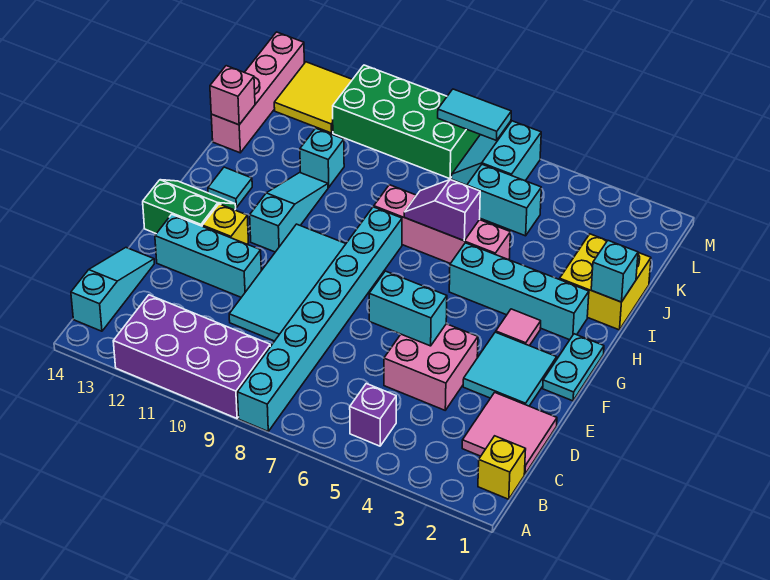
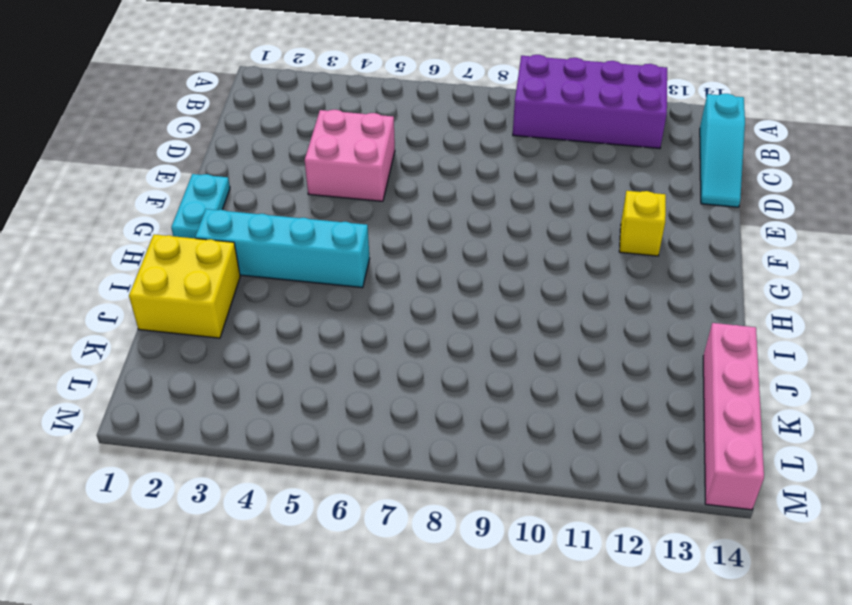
none -> cyan brick A8:H8 level 1
none -> yellow brick B1 level 1
none -> purple brick B5 level 1
none -> pink tile C1:D2 level 1

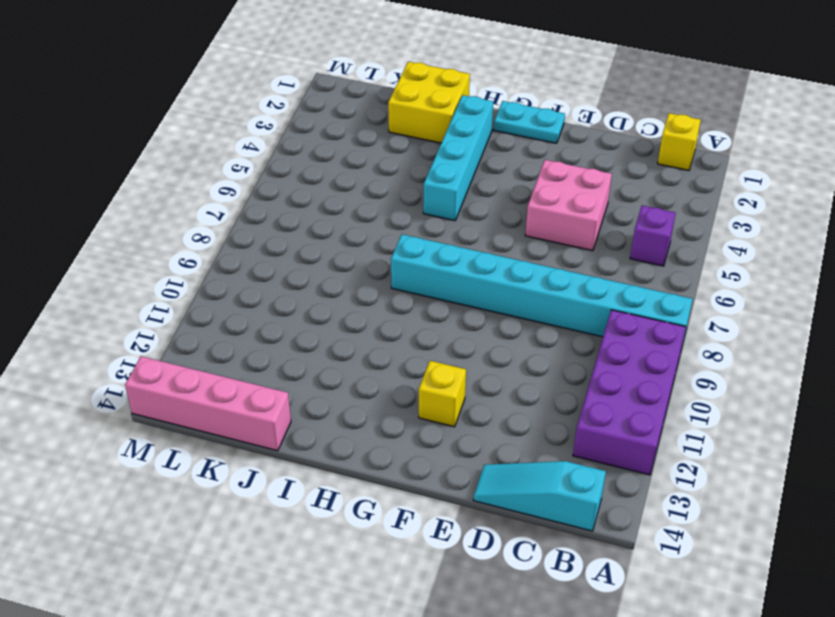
none -> pink tile C1:D2 level 1
none -> cyan tile D9:G10 level 1
none -> cyan tile E2:F3 level 1
none -> cyan brick E11:E13 level 1

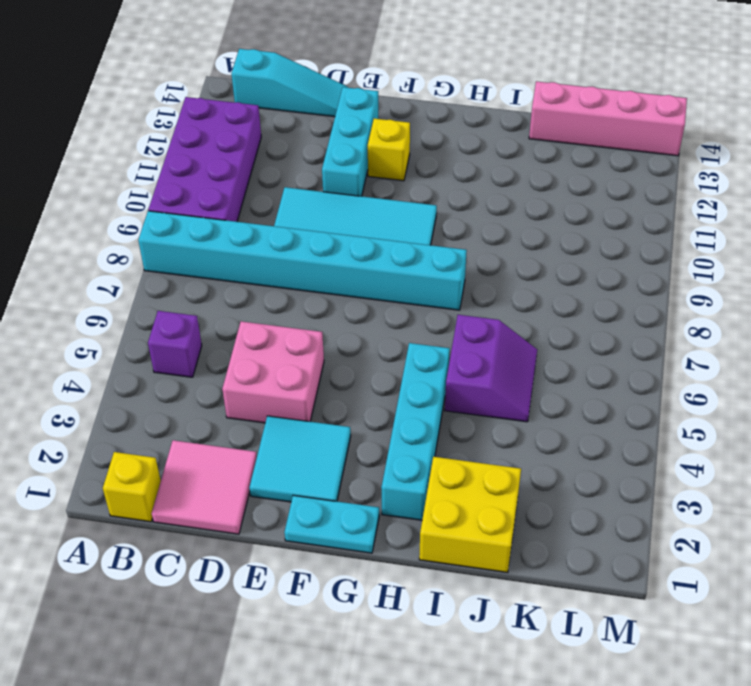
purple slope I5:J6 level 1 top I -> pink brick I5:I8 level 1
none -> green slope F13:G14 level 1 top F
none -> pink tile G3 level 1
none -> cyan slope G11:I11 level 1 top G
none -> cyan tile H13 level 1

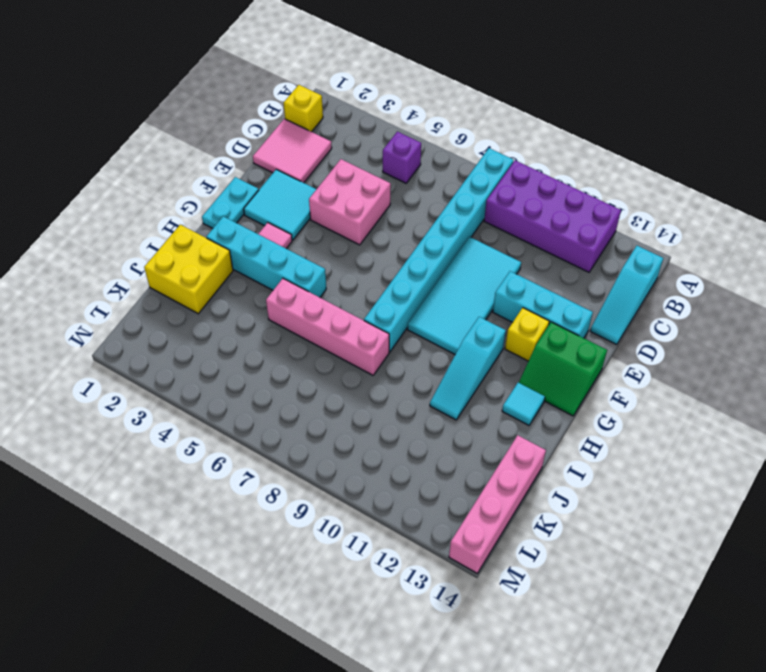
none -> cyan brick J11 level 1
none -> cyan brick K5:K6 level 1
none -> cyan slope L6:M7 level 1 top 6
none -> green brick L8:M11 level 1

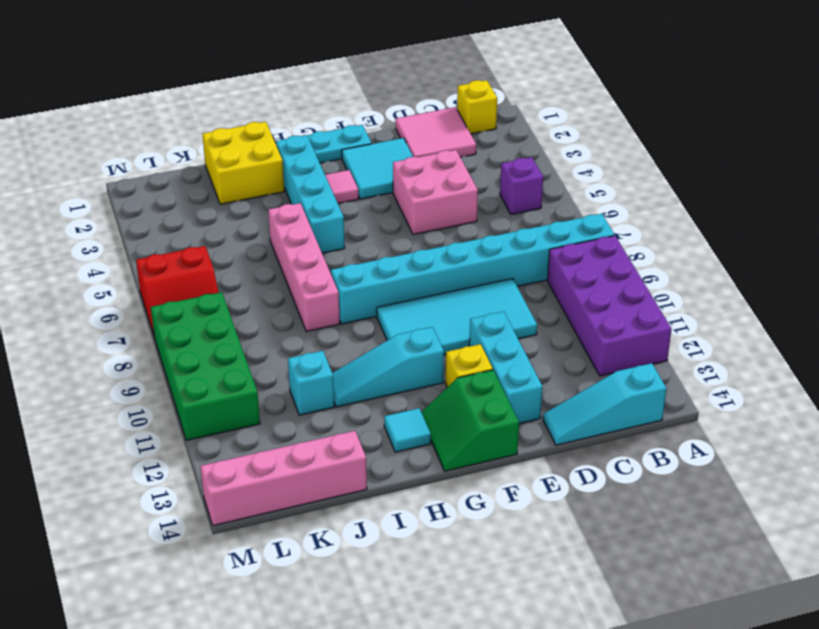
red slope L6:M7 level 1 top 6 -> cyan slope L6:M7 level 1 top 6
none -> cyan brick K5:K6 level 1
none -> yellow tile L12:M13 level 1
none -> cyan brick E5:E6 level 2
none -> cyan brick I1 level 2

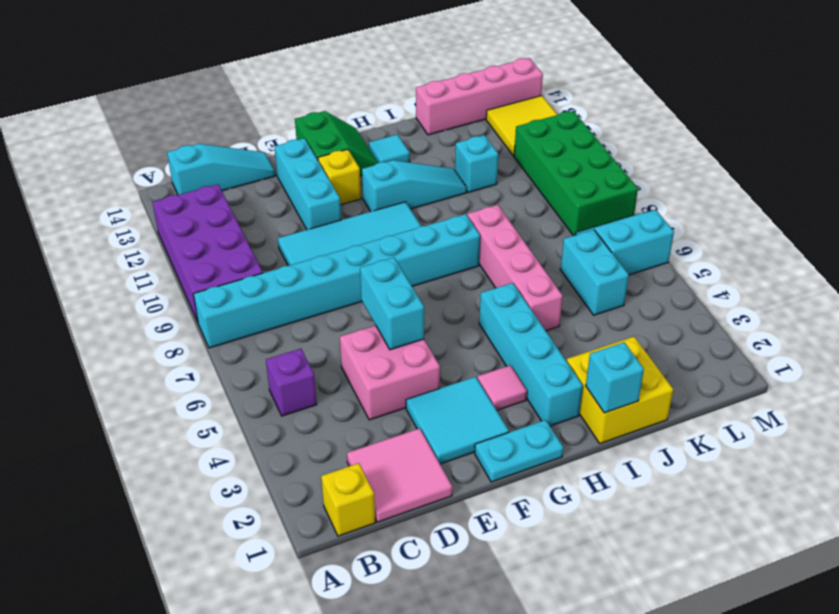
none -> purple slope I6:I7 level 2 top 6
none -> pink brick J14 level 2
none -> cyan tile M7:M8 level 2

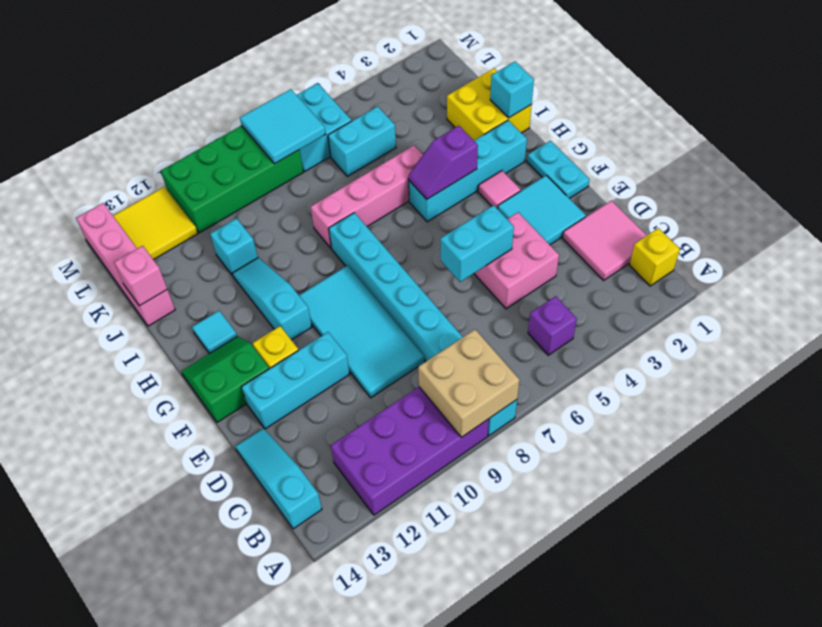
tan brick A8:B9 level 2 -> none
purple slope H4:H5 level 2 top 4 -> purple slope I6:I7 level 2 top 6
cyan tile L7:M8 level 2 -> cyan tile M7:M8 level 2

